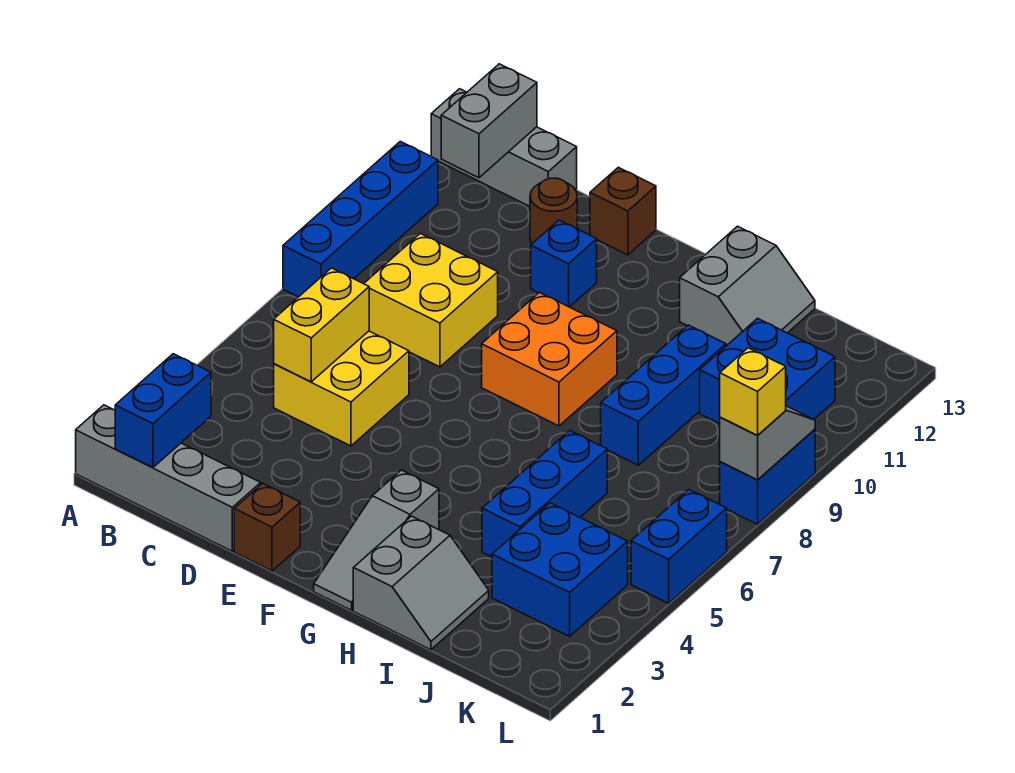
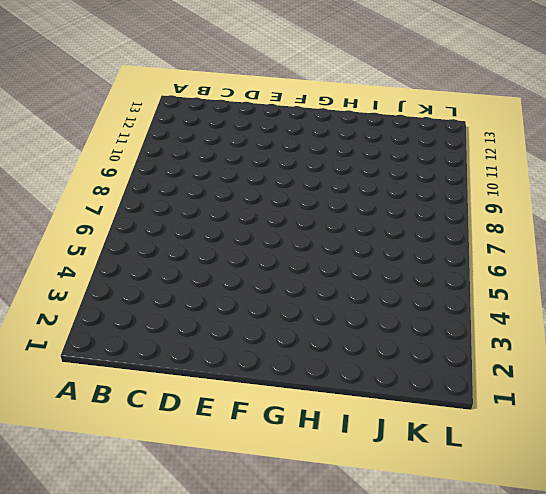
none -> grey brick A1:D1 level 1
none -> blue brick A8:A11 level 1
none -> grey brick A13:C13 level 1

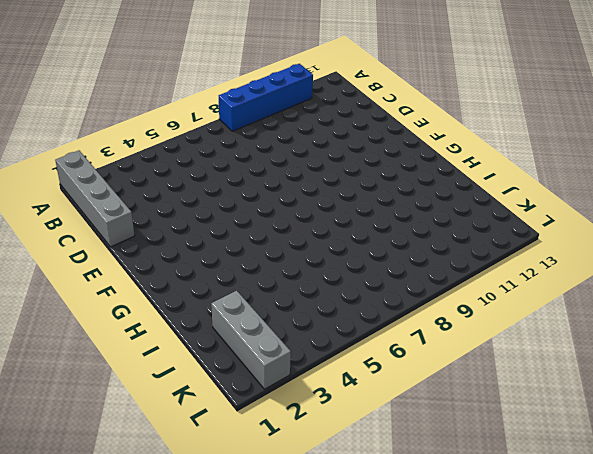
grey brick J2:L2 level 1 -> grey brick A13:C13 level 1
none -> yellow brick C5:D6 level 1
none -> yellow brick C8:D9 level 1
none -> brown round brick D12 level 1

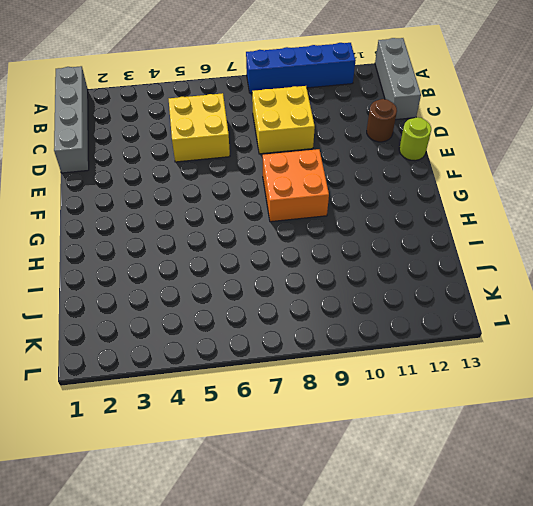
lime round brick E13 level 1 -> brown brick E13 level 1
none -> brown brick E1 level 1
none -> blue brick E11 level 1
none -> grey slope G1:G3 level 1 top 3

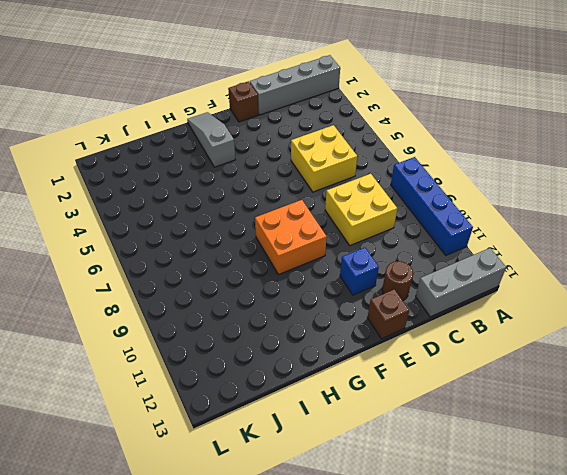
none -> grey slope H1:I2 level 1 top H
none -> grey slope H12:I13 level 1 top H
none -> blue brick I4:I6 level 1

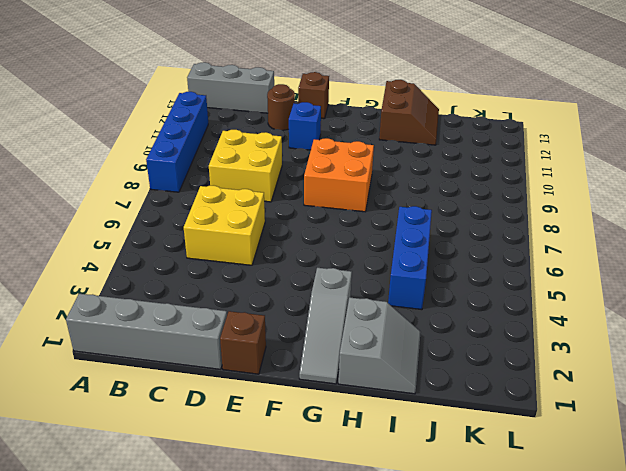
brown slope H12:I13 level 1 top H -> grey slope H12:I13 level 1 top H
none -> blue brick I8:I10 level 1
none -> blue brick J3:K4 level 1
none -> blue brick J10:K11 level 1

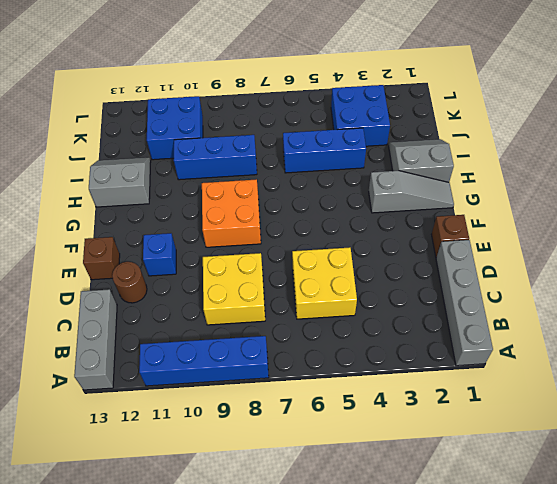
none -> blue brick L5:L6 level 1
none -> blue brick L8:L9 level 1
none -> blue brick B1:B2 level 2

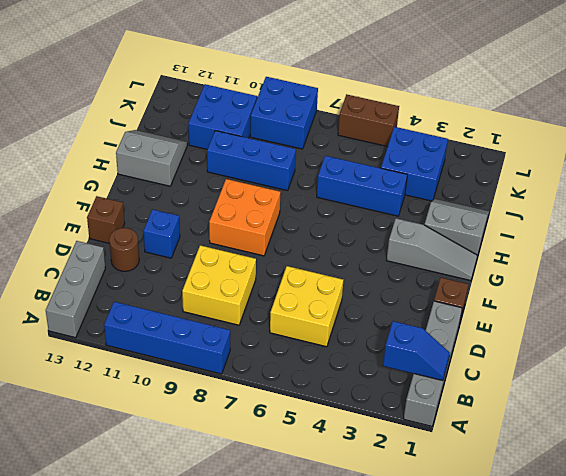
blue slope B1:B2 level 2 top 2 -> blue brick B1:B2 level 2
blue brick K8:L9 level 1 -> blue brick L8:L9 level 1
brown brick L5:L6 level 1 -> blue brick L5:L6 level 1
none -> grey brick B12:B13 level 2
none -> yellow brick C5:C6 level 2
none -> grey slope L8:L9 level 2 top 8

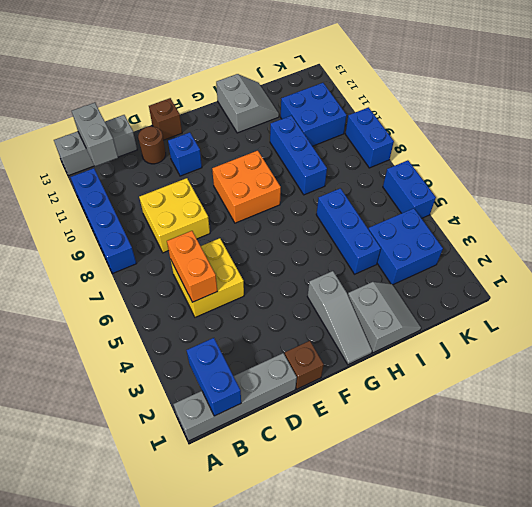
orange brick C5:C6 level 2 -> yellow brick C5:C6 level 2
none -> grey slope L8:L9 level 2 top 8
none -> yellow brick L8 level 3

